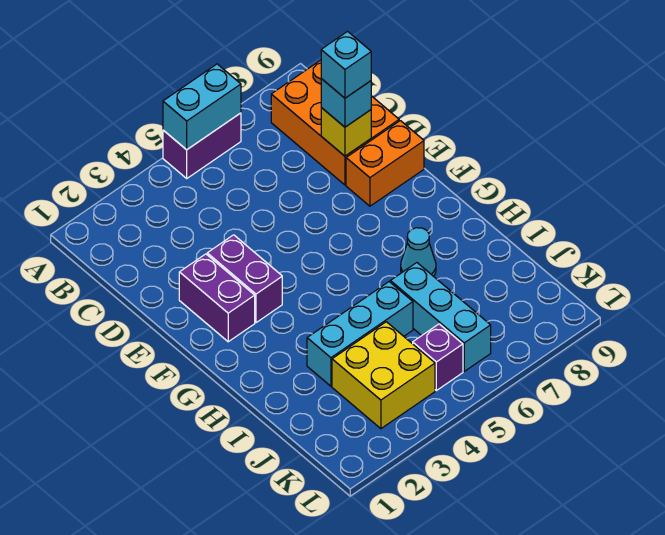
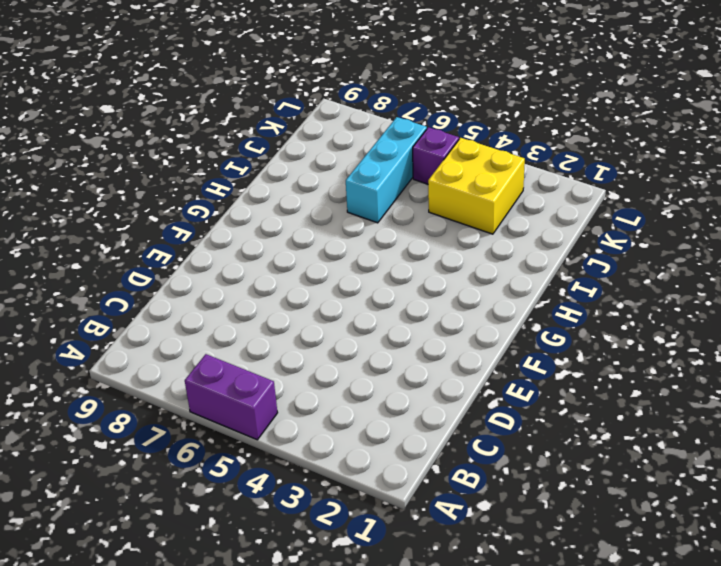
none -> orange brick B8:D9 level 1
none -> purple brick E2:F2 level 1
none -> purple brick E3:F3 level 1

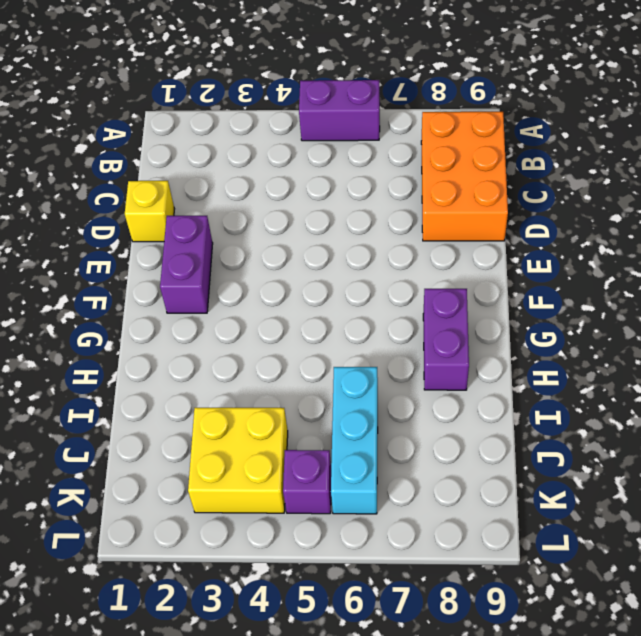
yellow brick D1 level 1 -> yellow brick D8 level 2
purple brick G8:H8 level 1 -> purple brick E3:F3 level 1
none -> orange brick E8:E9 level 1
none -> cyan cone H7 level 1
none -> cyan brick I3:I5 level 1

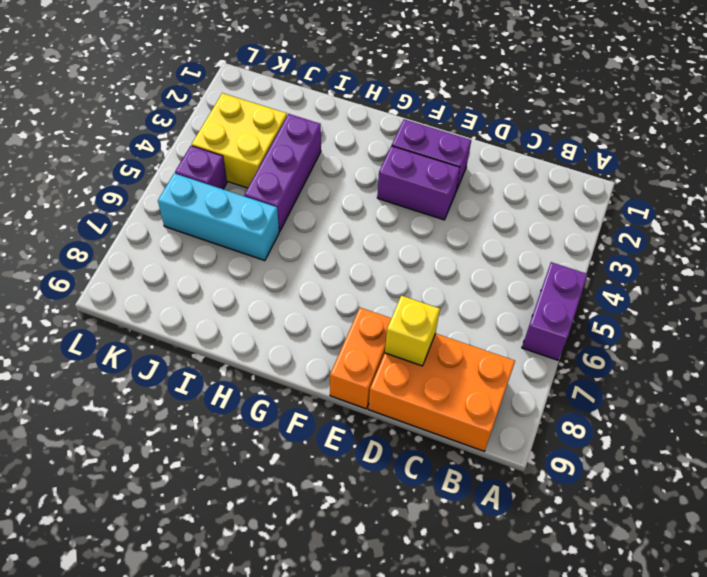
purple brick I3:I5 level 1 -> cyan brick I3:I5 level 1
none -> cyan cone H7 level 1
none -> cyan brick A5:A6 level 2
none -> cyan brick D8 level 3

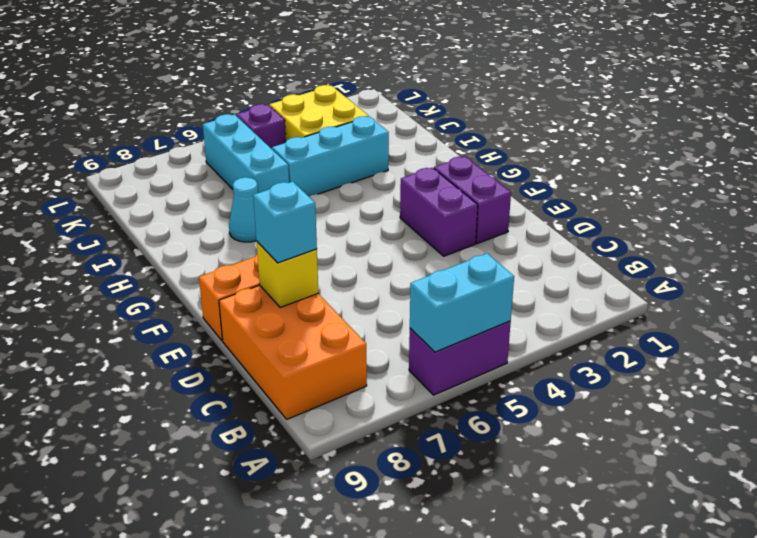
none -> cyan brick D8 level 4

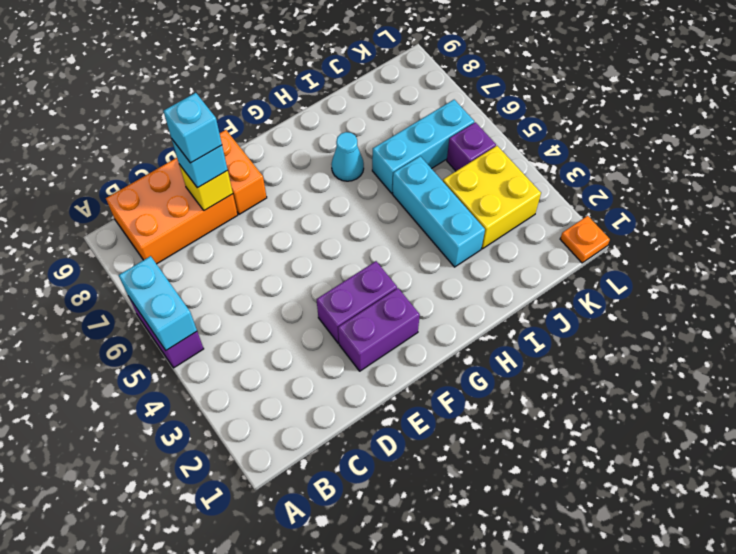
orange plate L1 level 1 -> none

